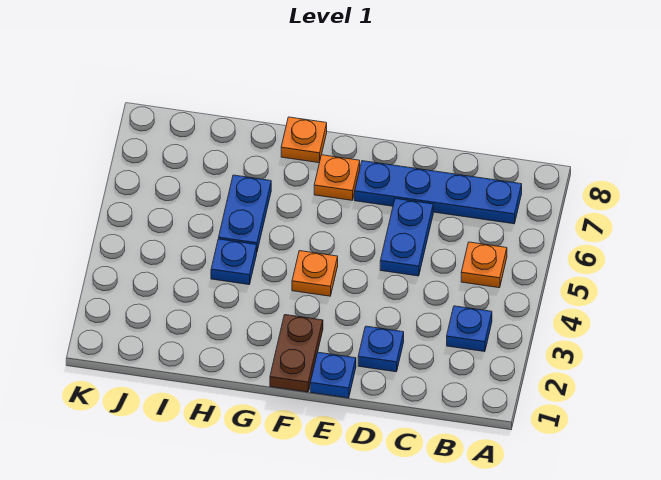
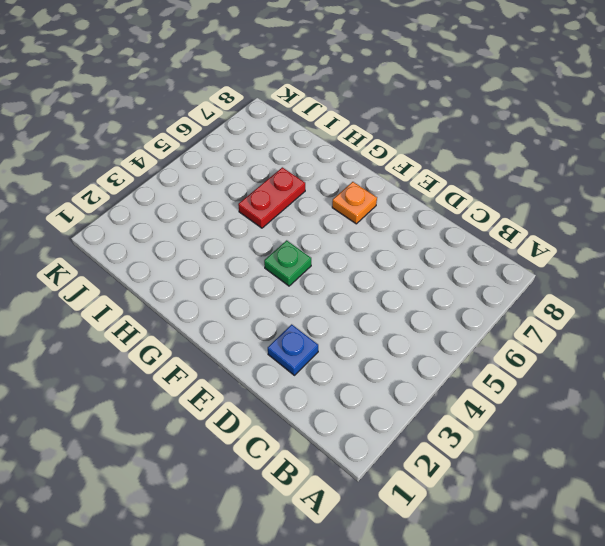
green plate F4 level 1 -> orange plate F4 level 1
red plate H5:H6 level 1 -> blue plate H5:H6 level 1
none -> blue plate B3 level 1
none -> orange plate B5 level 1
none -> blue plate B7:E7 level 1

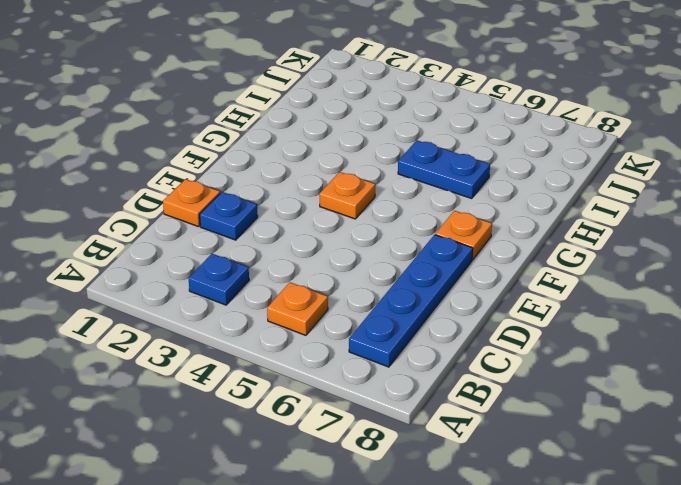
orange plate D1 level 1 -> orange plate G8 level 1
none -> blue plate D5:D6 level 1
none -> blue plate E1 level 1
none -> brown plate F1:F2 level 1

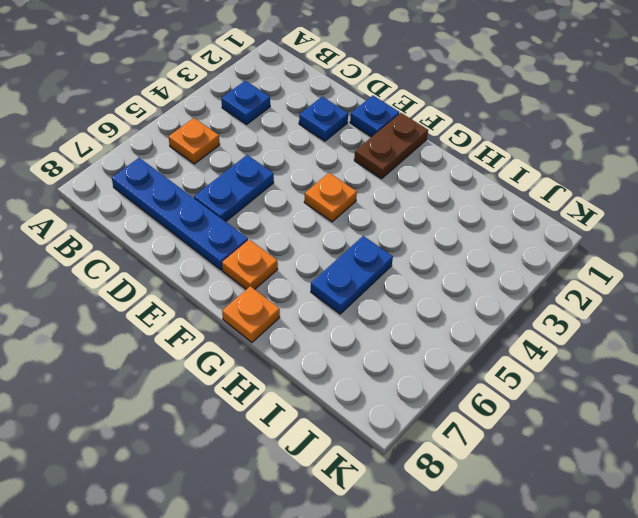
none -> blue plate H4 level 1

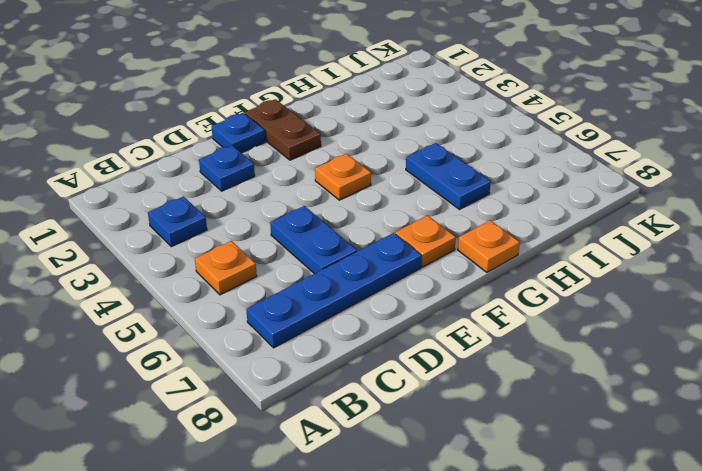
none -> blue plate H4 level 1

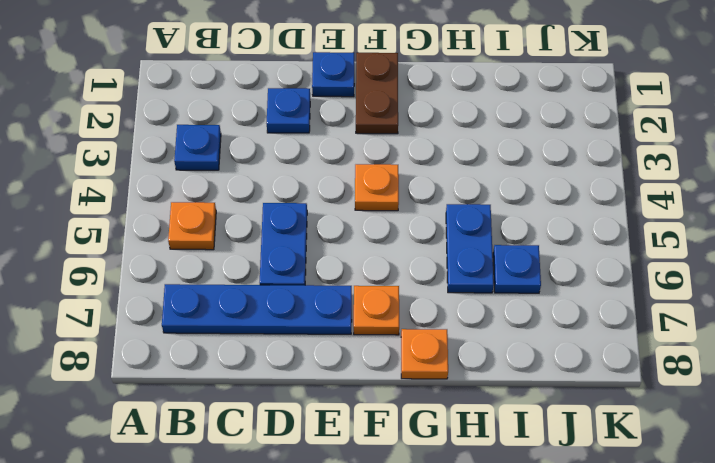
blue plate I6 level 1 -> blue plate H4 level 1

